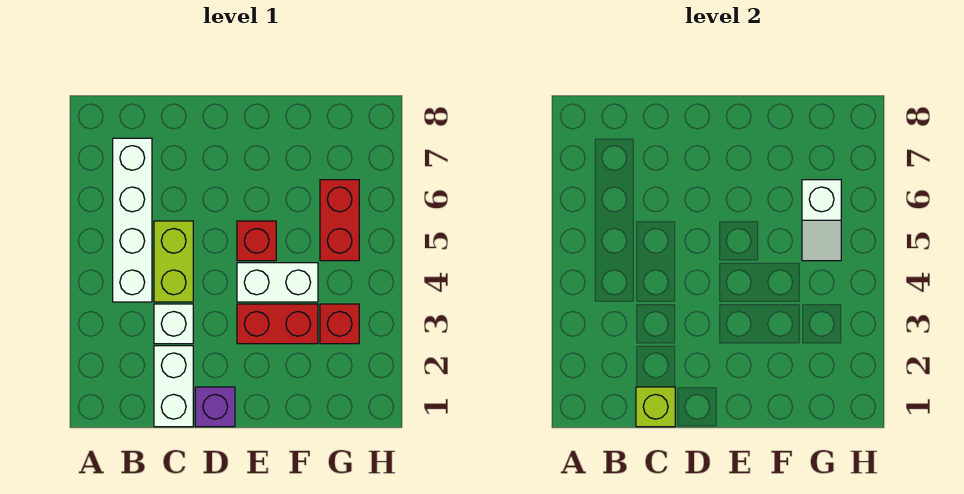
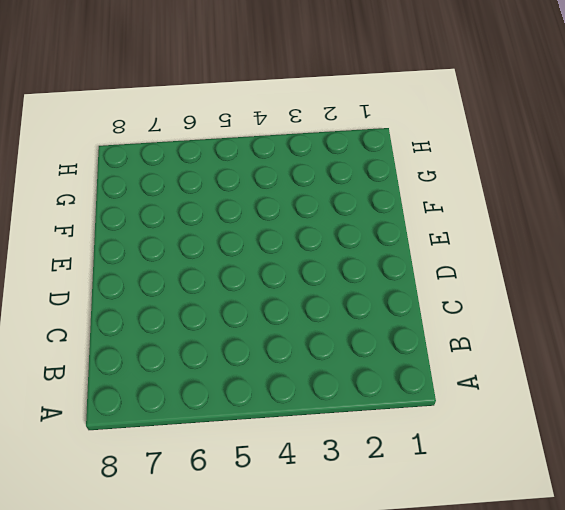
none -> white brick B4:B7 level 1
none -> white brick C1:C2 level 1
none -> white brick C3 level 1

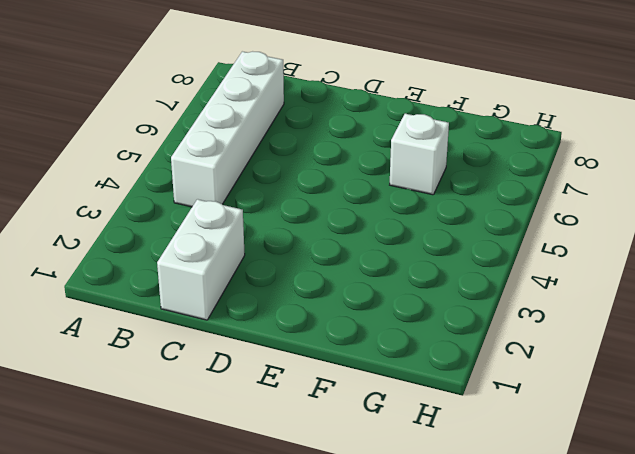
white brick F6 level 1 -> white brick C3 level 1
none -> lime brick C4:C5 level 1
none -> purple brick D1 level 1
none -> red brick E3:F3 level 1

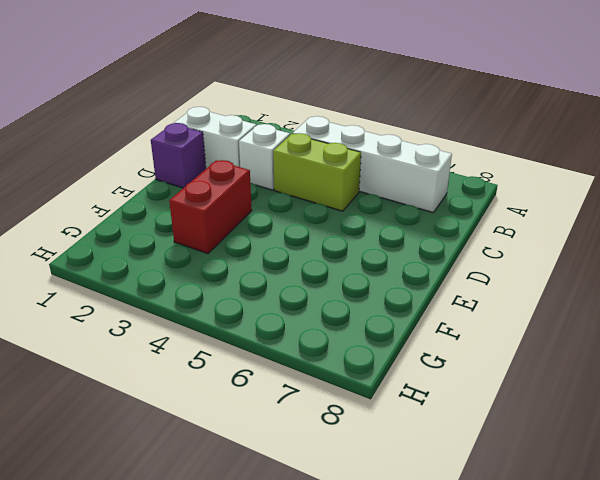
none -> white brick E4:F4 level 1
none -> red brick E5 level 1
none -> red brick G3 level 1

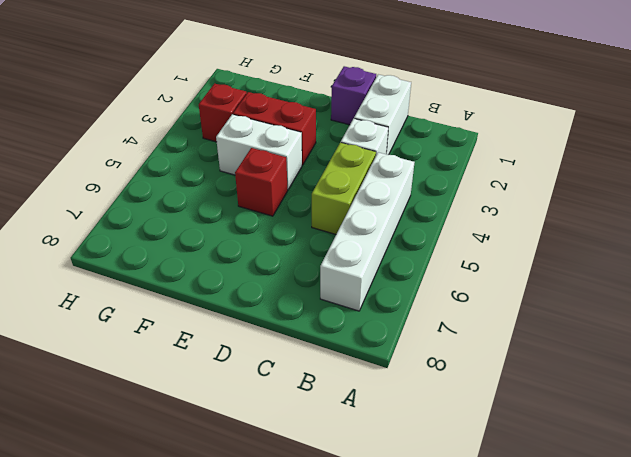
none -> red brick G5:G6 level 1
none -> lime brick C1 level 2
none -> white slope G5:G6 level 2 top 6

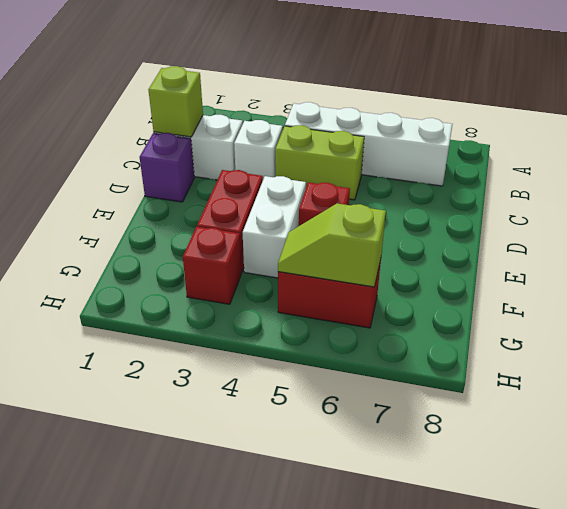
lime slope G5:G6 level 2 top 6 -> white slope G5:G6 level 2 top 6

